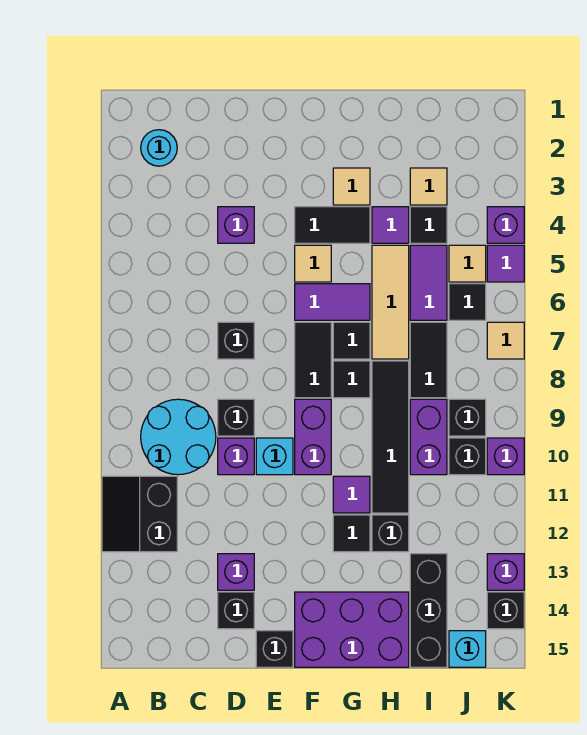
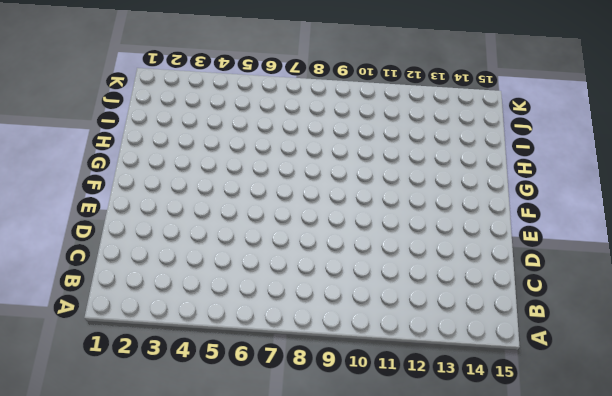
none -> black slope A11:B12 level 1 top B
none -> cyan round brick B2 level 1
none -> cyan round brick B9:C10 level 1
none -> purple brick D4 level 1

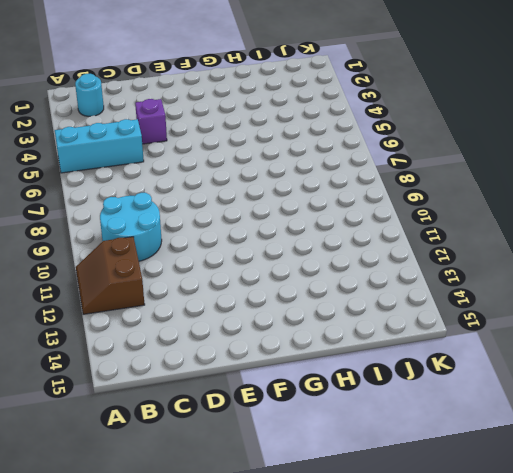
cyan brick A5:C5 level 1 -> none
brown slope A11:B12 level 1 top B -> black slope A11:B12 level 1 top B
none -> black brick D7 level 1
none -> black brick D9 level 1
none -> purple brick D10 level 1
none -> purple brick D13 level 1

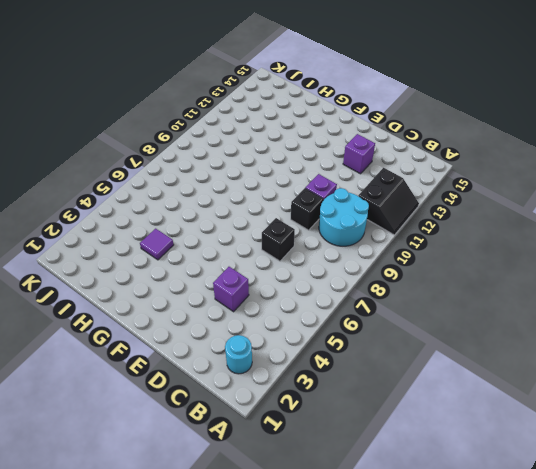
none -> black brick D14 level 1
none -> cyan brick E10 level 1
none -> black brick E15 level 1
none -> black tile F4:G4 level 1

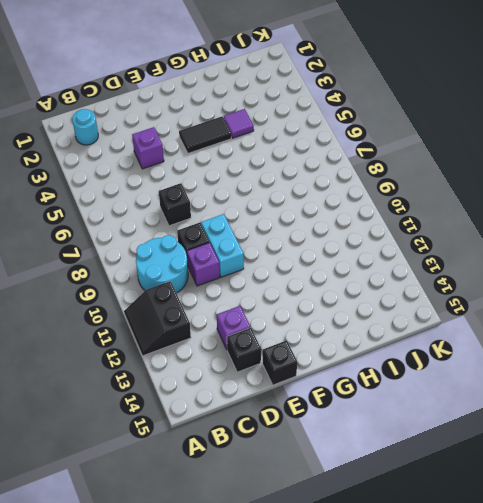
cyan brick E9:E10 level 1 -> cyan brick E10 level 1
none -> tan tile F5 level 1
none -> purple tile F6:G6 level 1
none -> black tile F7:F8 level 1
none -> purple brick F9:F10 level 1

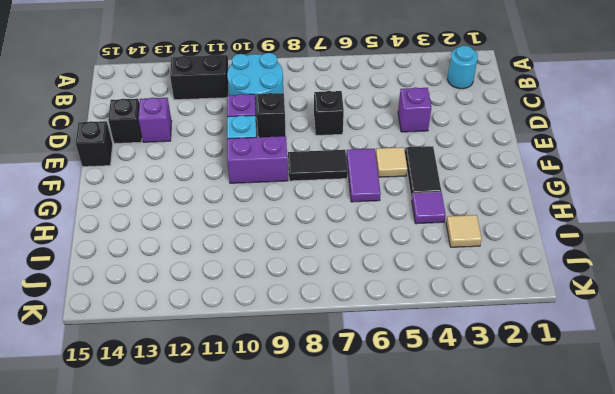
none -> purple brick F14:H15 level 1
none -> tan tile G3 level 1
none -> black tile G7 level 1
none -> black tile G8 level 1

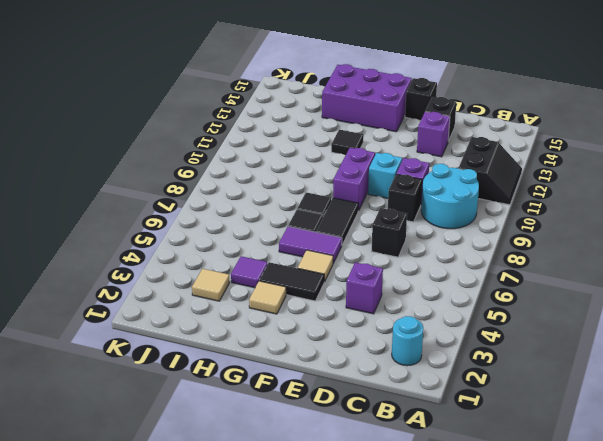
none -> purple tile G11 level 1
none -> tan tile H5:H7 level 1
none -> black tile H8:H11 level 1
none -> black brick H12 level 1

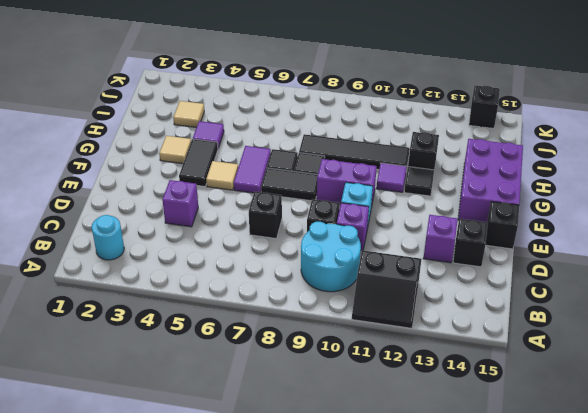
none -> tan tile H5:H7 level 1
none -> black tile I4 level 1
none -> purple tile I5:I6 level 1
none -> black tile I7:I8 level 1

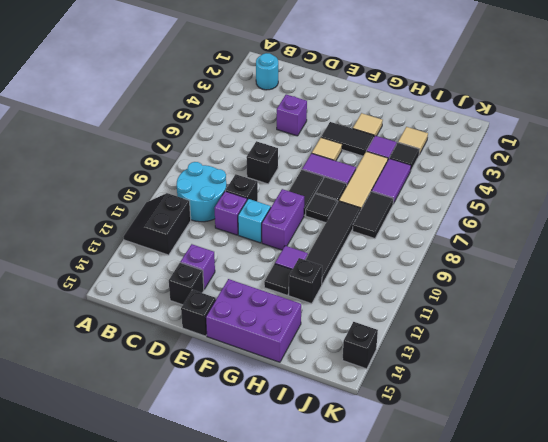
none -> purple brick I9:I10 level 1
none -> black brick I13:I15 level 1
none -> tan tile J5 level 1
none -> black tile J6 level 1

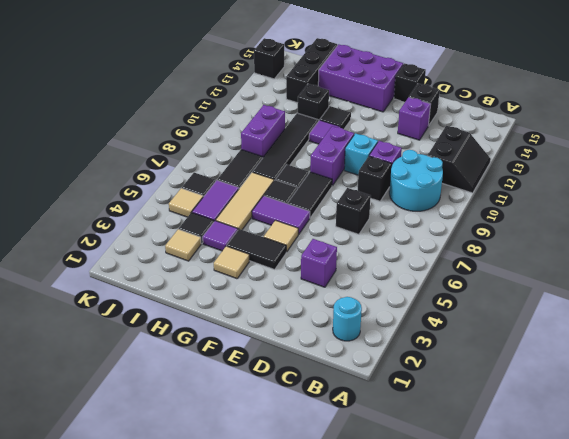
none -> black brick J9 level 1
none -> black brick J10 level 1
none -> cyan brick J15 level 1
none -> purple brick K4 level 1

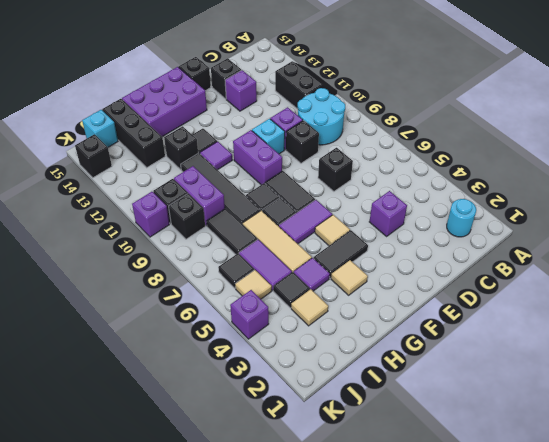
none -> purple tile K5 level 1
none -> tan tile K7 level 1
none -> purple brick K13 level 1

